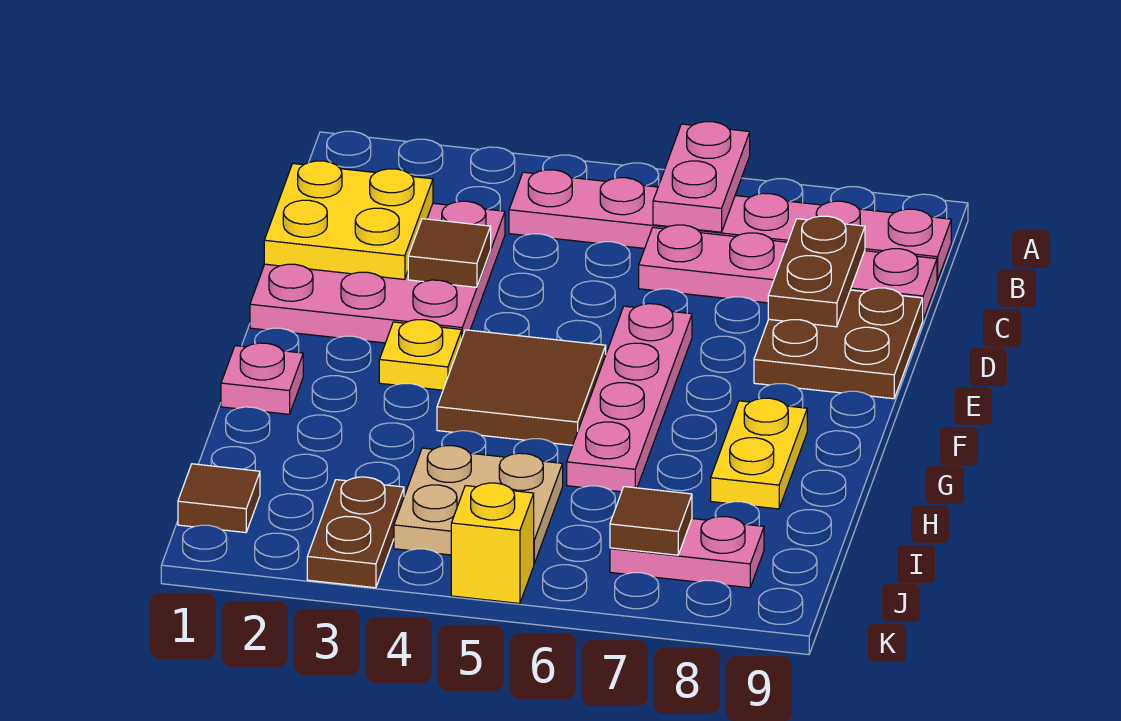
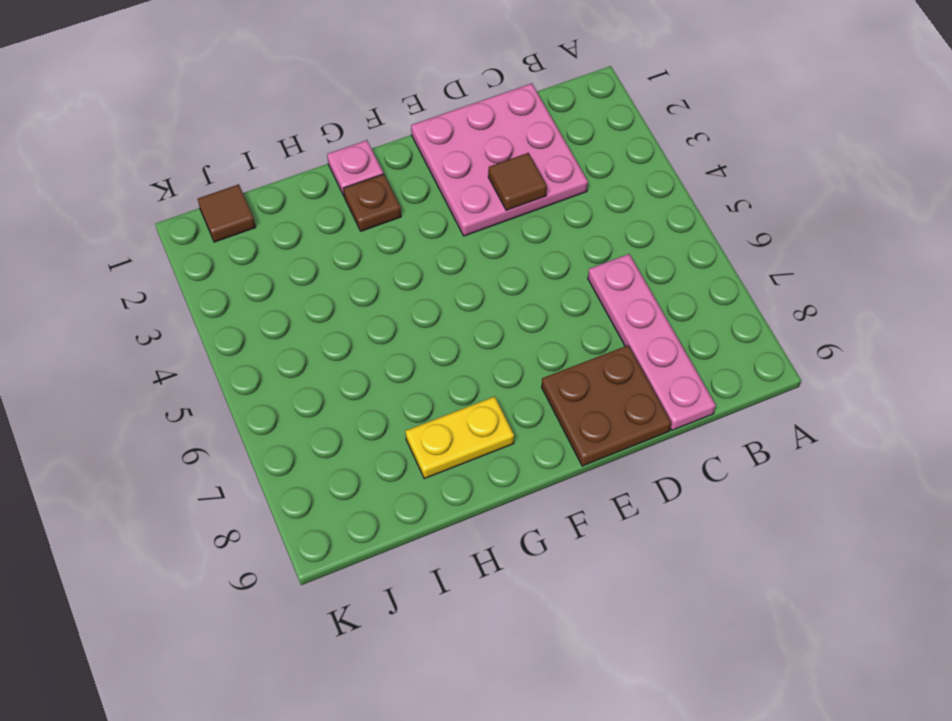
brown plate G2 level 1 -> none
none -> pink plate B4:B9 level 1
none -> pink plate E6:H6 level 1
none -> yellow plate F3 level 1

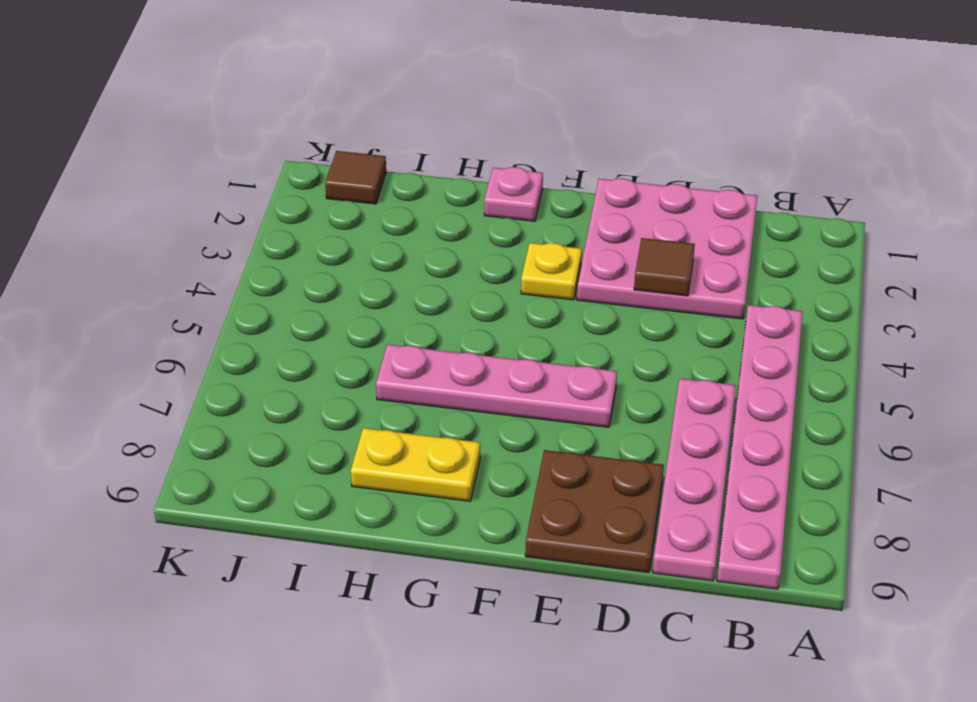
none -> brown tile F4:G5 level 1
none -> tan plate I4:J5 level 1
none -> brown plate J3:K3 level 1

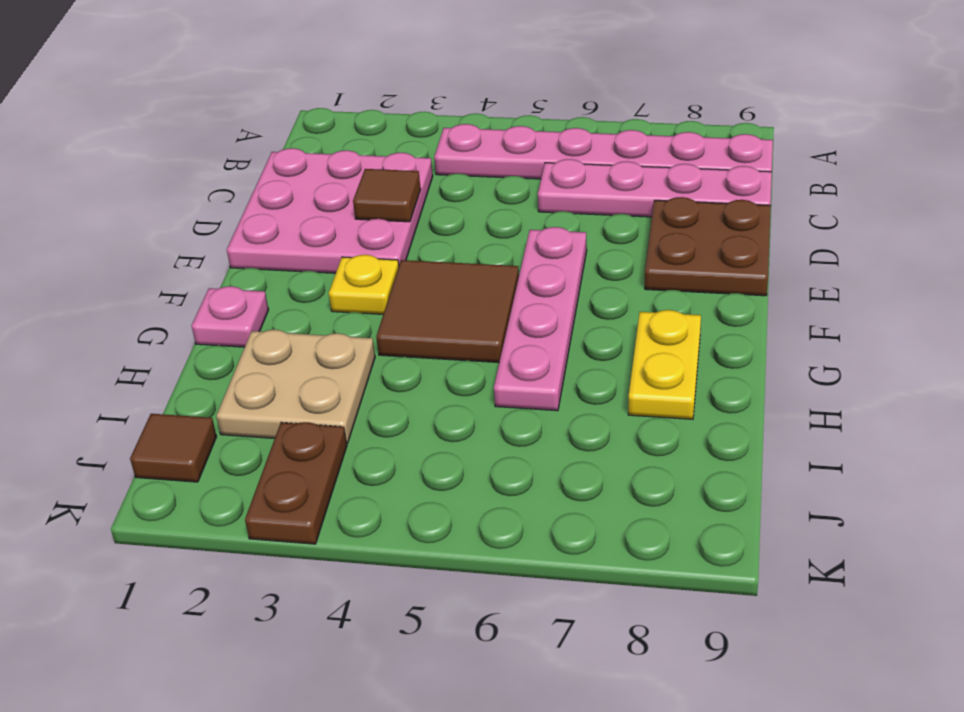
tan plate H2:I3 level 1 -> tan plate I4:J5 level 1
none -> pink plate J7:J8 level 1
none -> yellow brick K5 level 1
none -> pink plate A6:B6 level 2

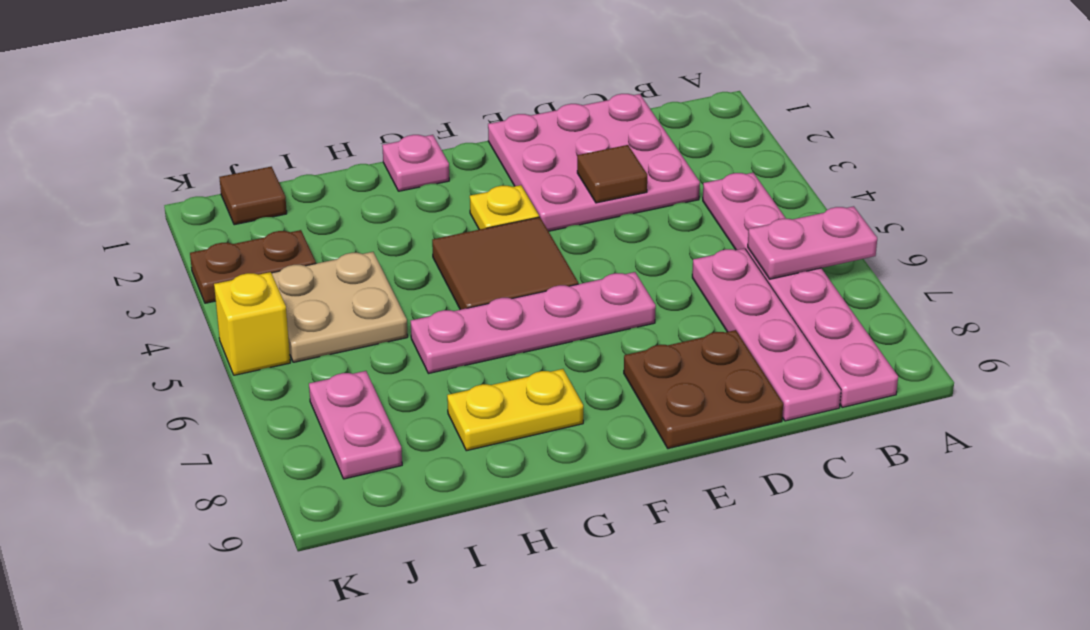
none -> yellow plate C1:D2 level 2
none -> brown plate C8:D8 level 2
none -> brown tile J7 level 2

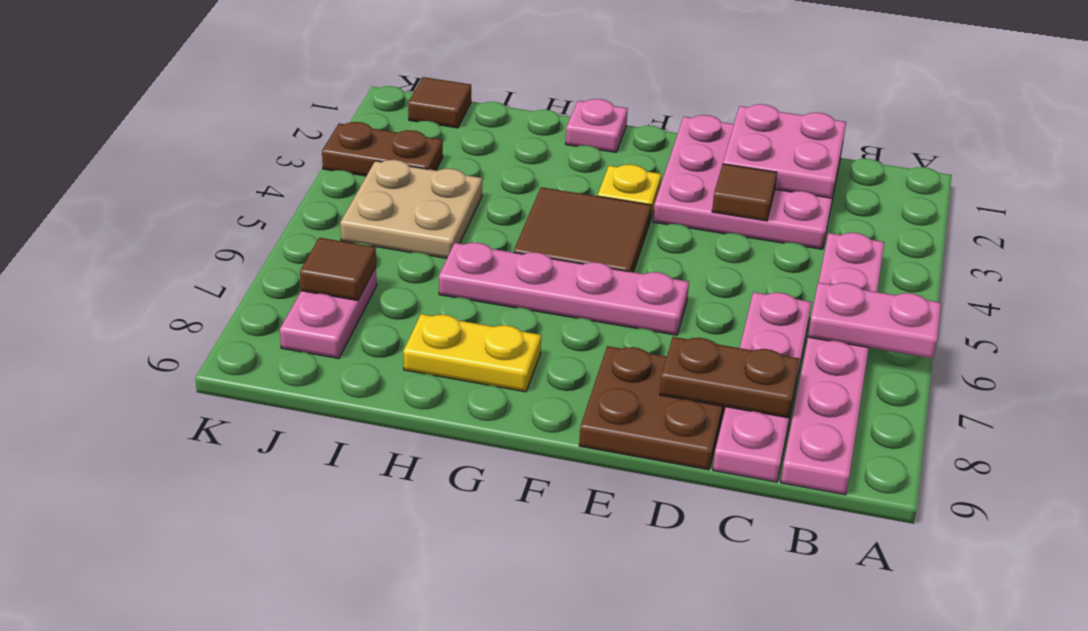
pink plate C1:D2 level 2 -> yellow plate C1:D2 level 2
none -> yellow brick K5 level 1

